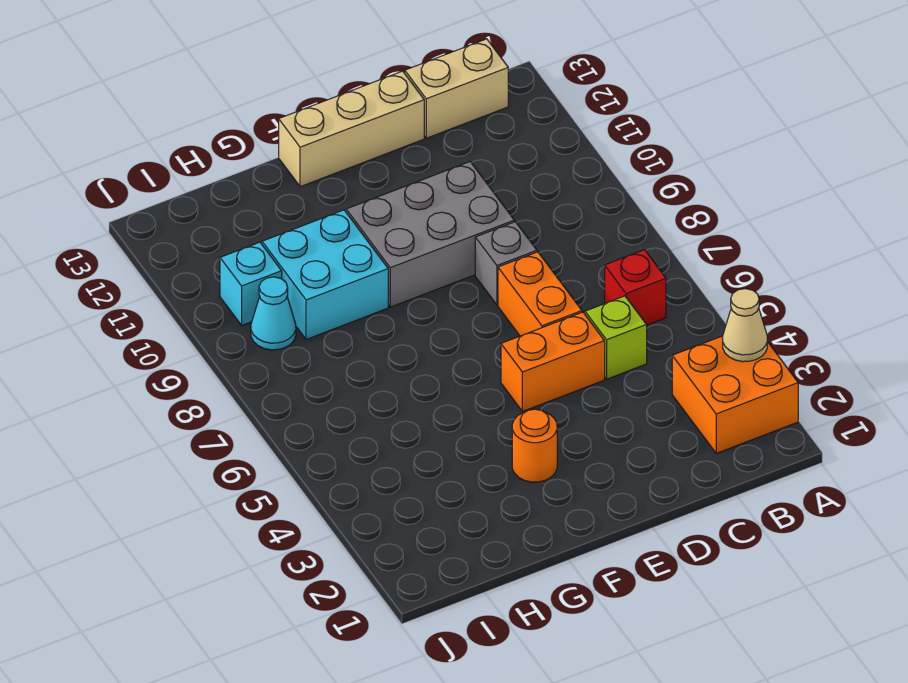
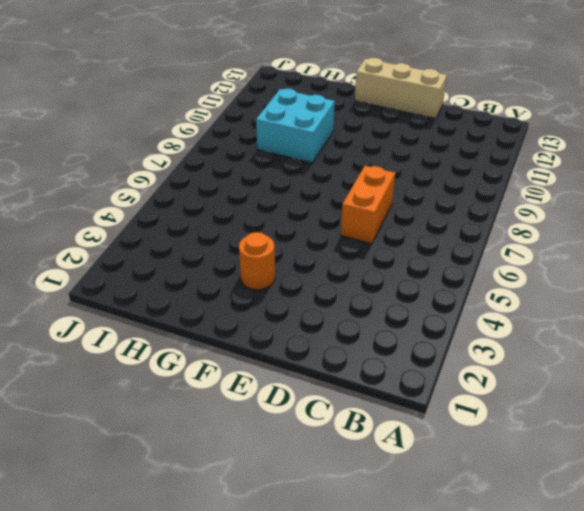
none -> orange brick A2:B3 level 1
none -> red brick B6 level 1
none -> tan brick B13:C13 level 1

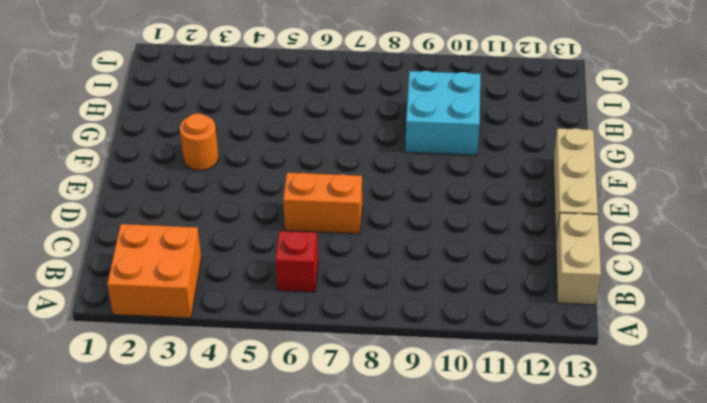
none -> lime brick C5 level 1
none -> orange brick D5:E5 level 1
none -> grey brick D8 level 1

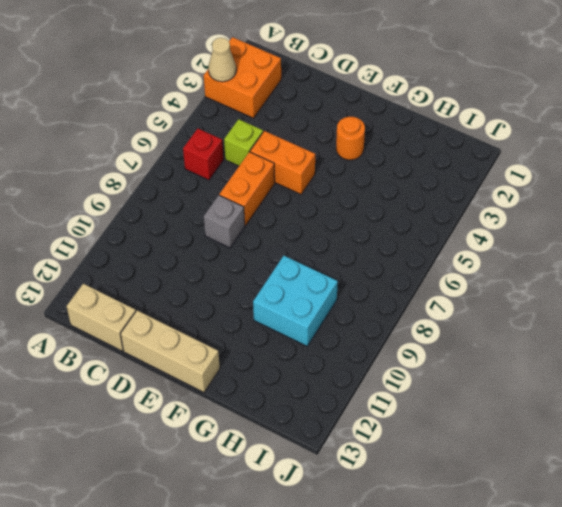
none -> grey brick D9:F10 level 1
none -> cyan cone I9 level 1
none -> cyan brick I10 level 1

